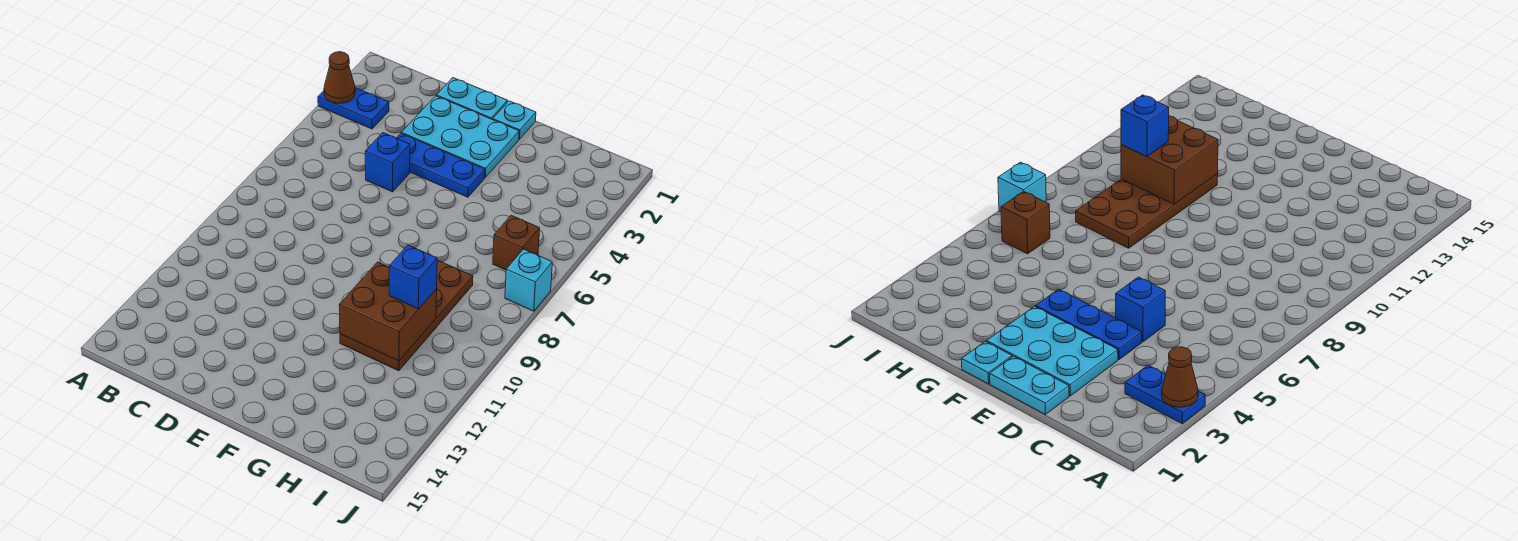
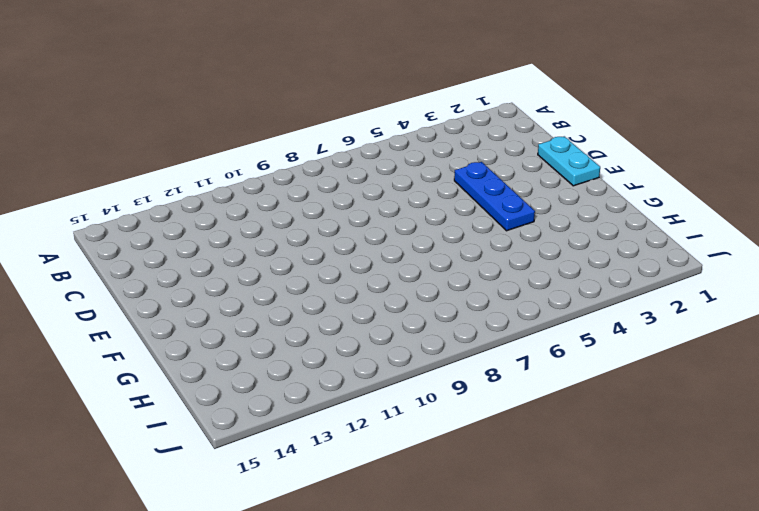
none -> blue plate A3:B3 level 1
none -> cyan plate D2:F3 level 1
none -> blue brick D5 level 1

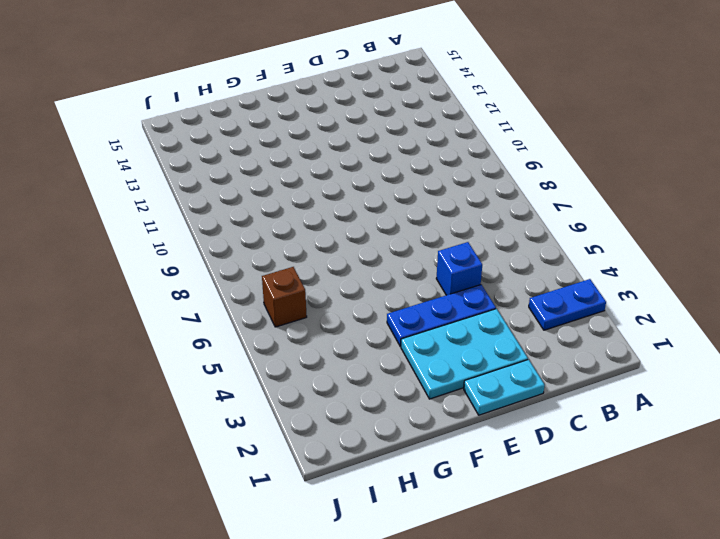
none -> cyan plate F1 level 1
none -> brown plate G8:H11 level 1
none -> cyan brick J7 level 1

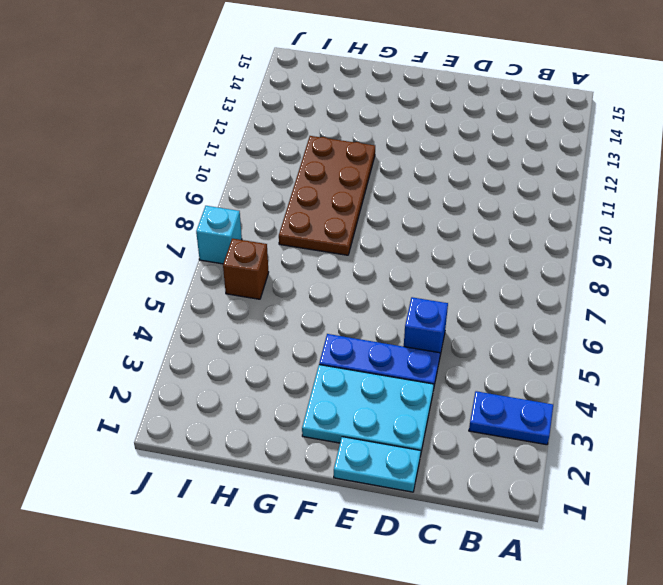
none -> cyan plate F1 level 1
none -> brown cone A3 level 2
none -> brown brick G10:H11 level 2

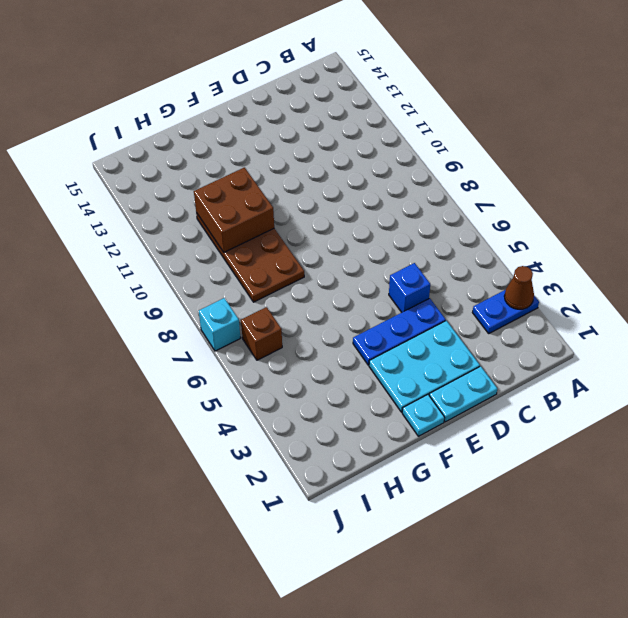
none -> blue brick H10 level 3

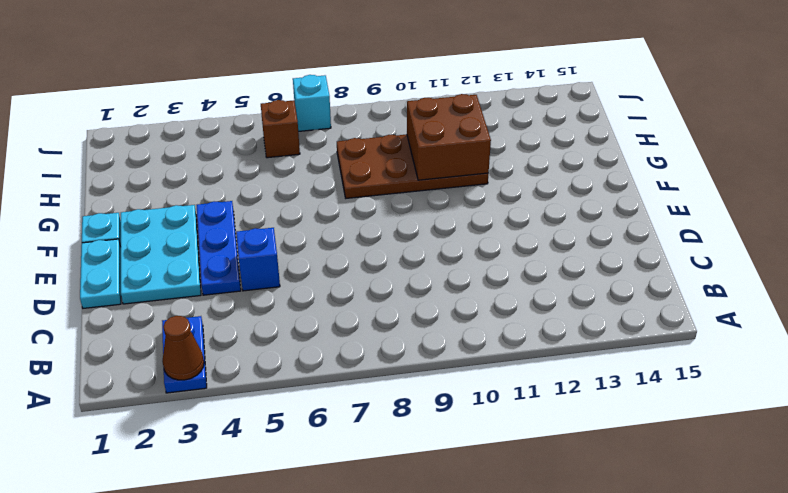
none -> blue brick H10 level 3

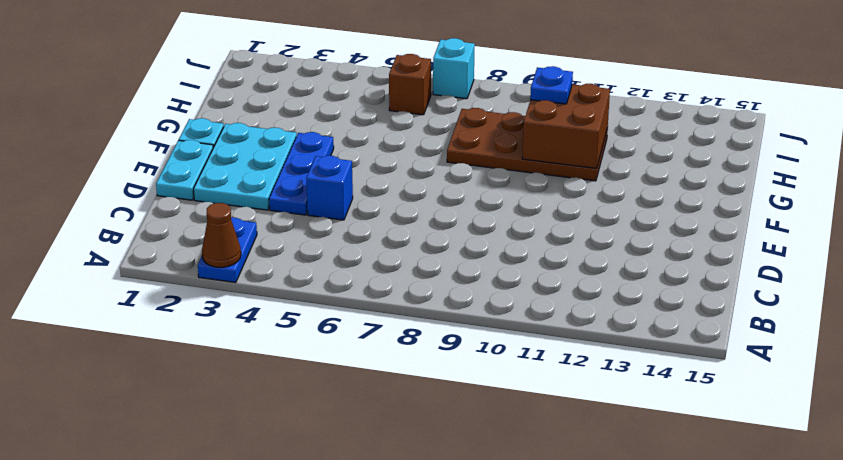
blue plate H10 level 3 -> blue brick H10 level 3

